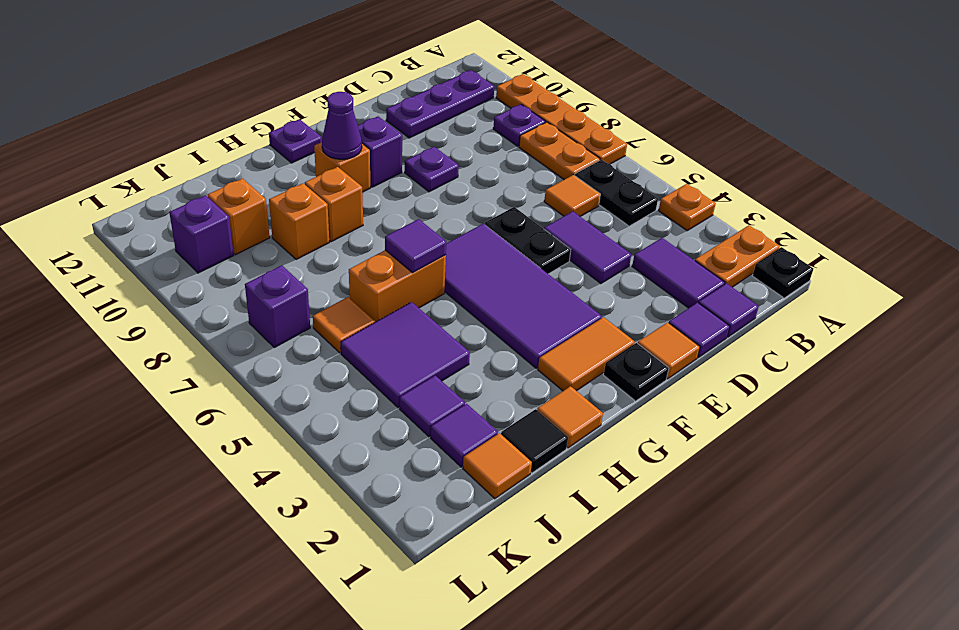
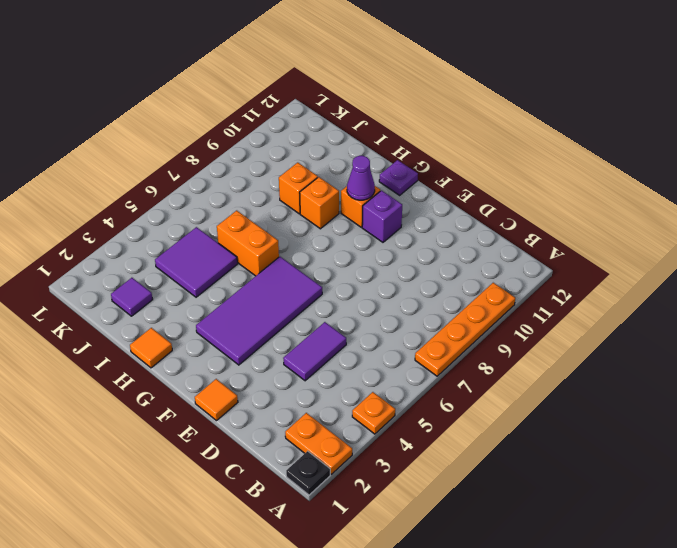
none -> black plate B5:B6 level 1
none -> orange plate B7:B8 level 1
none -> purple plate B9 level 1
none -> purple plate B11:D11 level 1

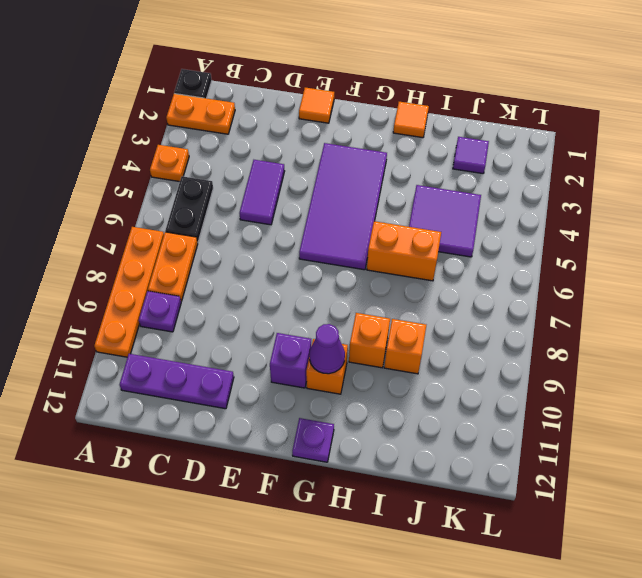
none -> purple tile C1 level 1
none -> purple tile C2:C3 level 1
none -> orange tile C6 level 1
none -> purple tile D1 level 1

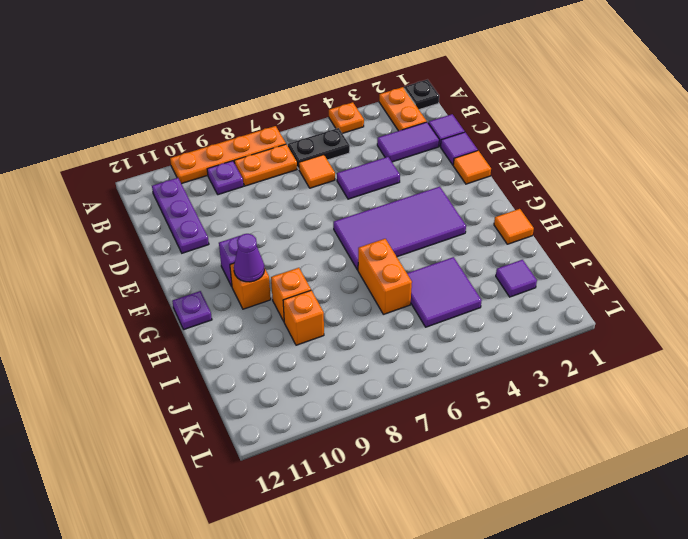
none -> black plate E5:E6 level 1
none -> purple plate E9 level 1
none -> black plate F1 level 1
none -> orange tile F2:G2 level 1

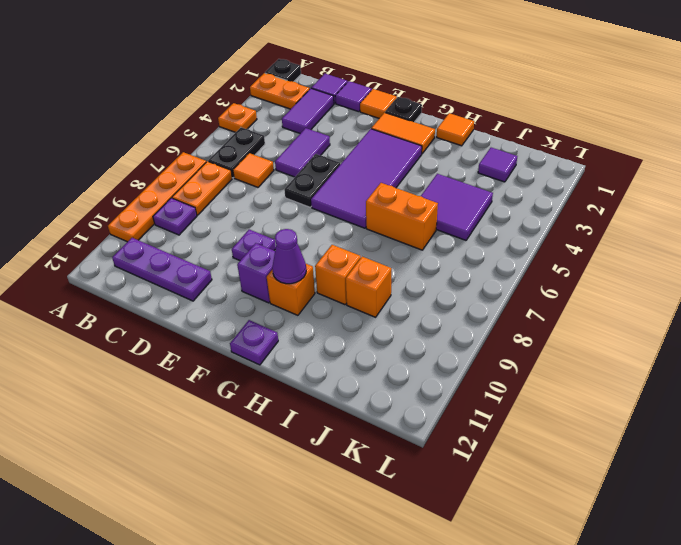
none -> black tile I1 level 1
none -> orange tile J1 level 1
none -> purple tile J3 level 1
none -> orange tile J6 level 1

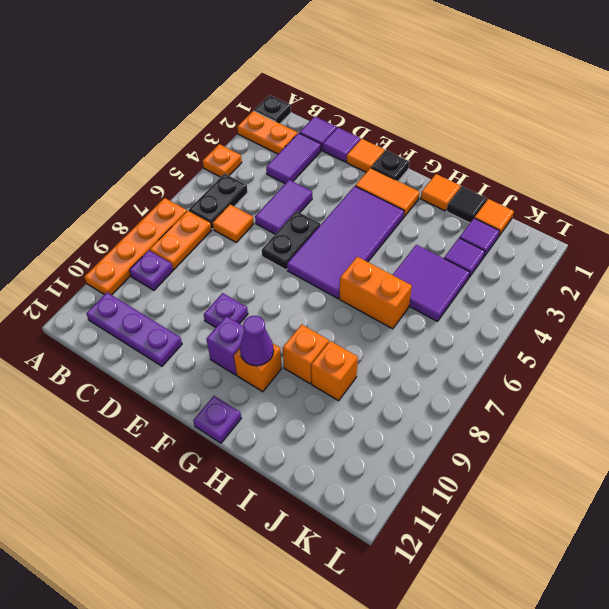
none -> orange tile J6 level 1
none -> orange brick J10 level 1
none -> purple brick K7 level 1
none -> purple brick K10 level 1

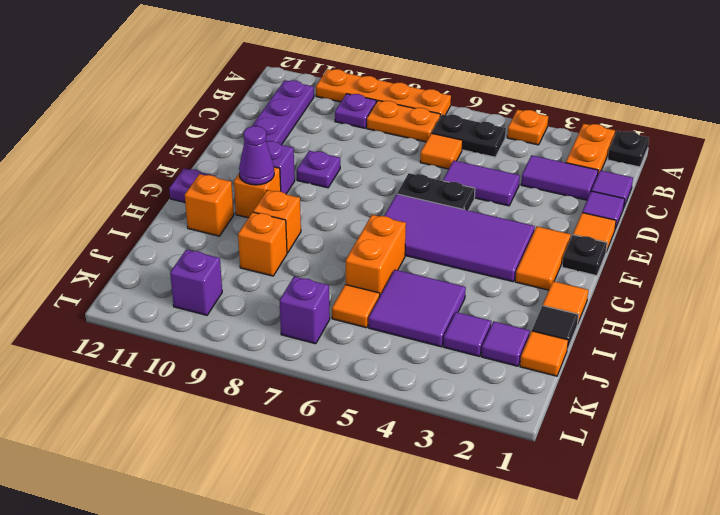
orange brick H11 level 1 -> orange brick J10 level 1
none -> purple tile H6 level 2

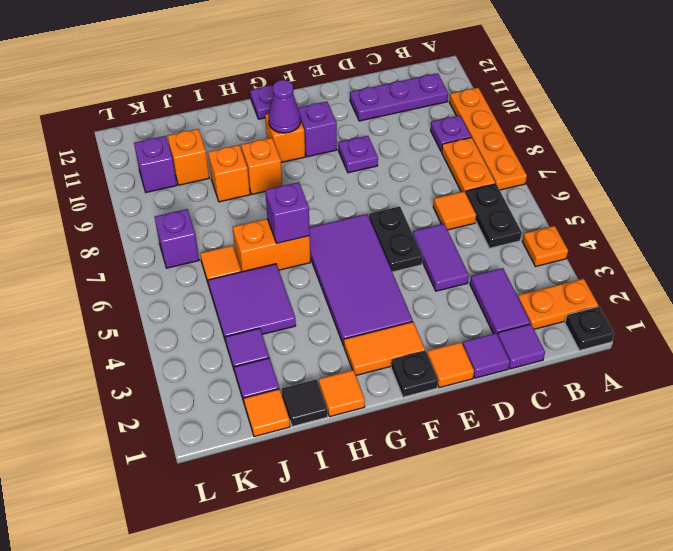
purple brick H6 level 2 -> purple tile H6 level 2

